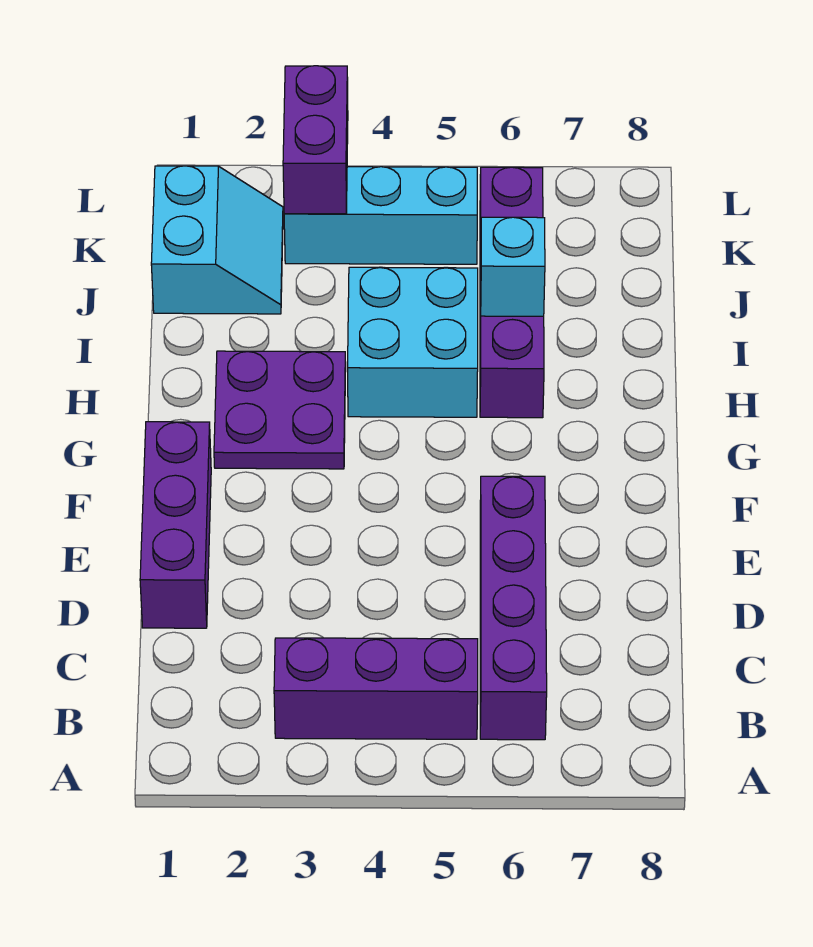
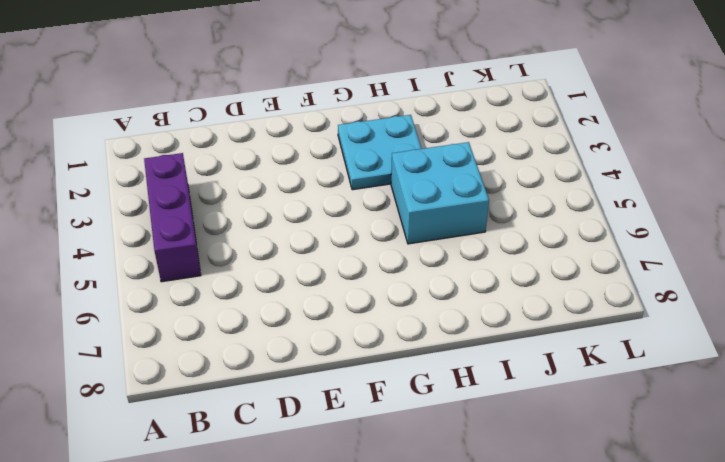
cyan plate G2:H3 level 1 -> purple plate G2:H3 level 1
none -> purple brick B6:E6 level 1
none -> purple brick D1:F1 level 1

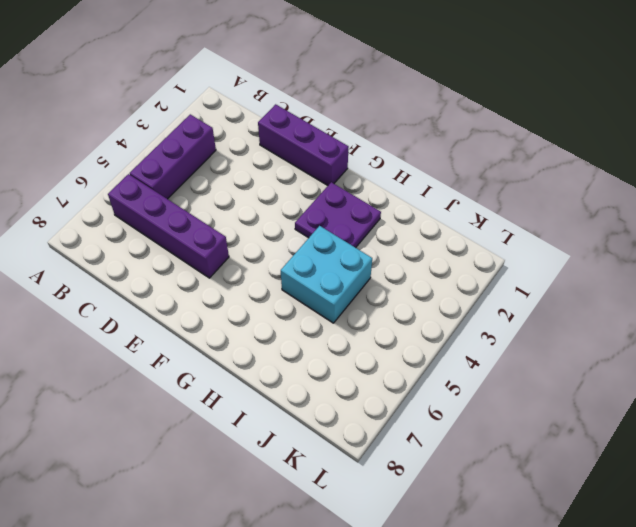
none -> purple brick H6:K6 level 1
none -> cyan slope J1:K2 level 1 top 1

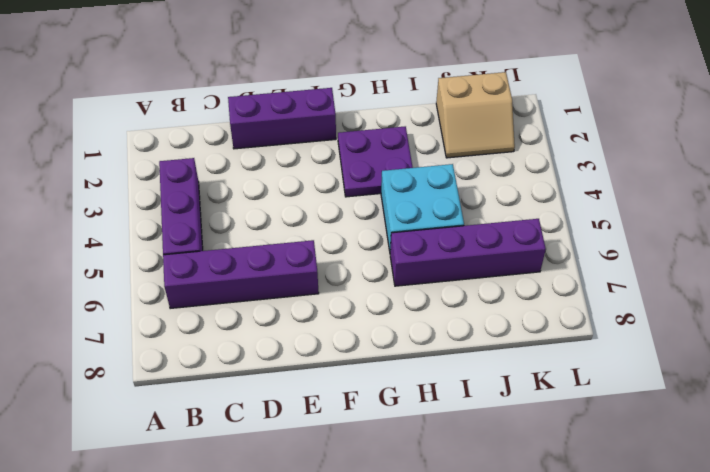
tan slope J1:K2 level 1 top 1 -> cyan slope J1:K2 level 1 top 1
none -> cyan brick K3:K5 level 1
none -> cyan brick I6 level 2

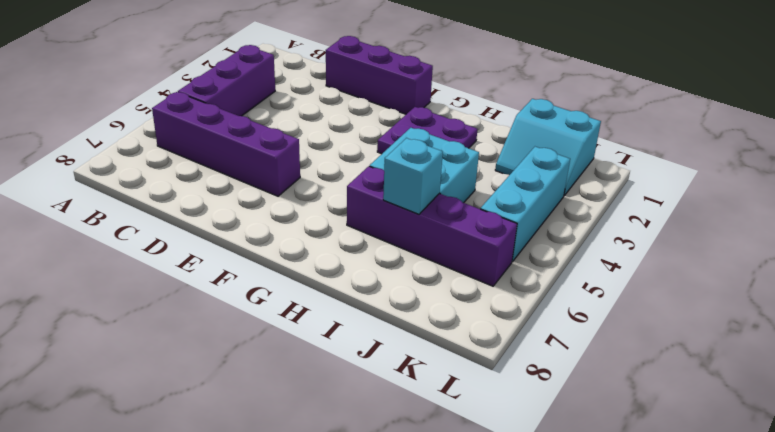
none -> purple brick K3:L3 level 2

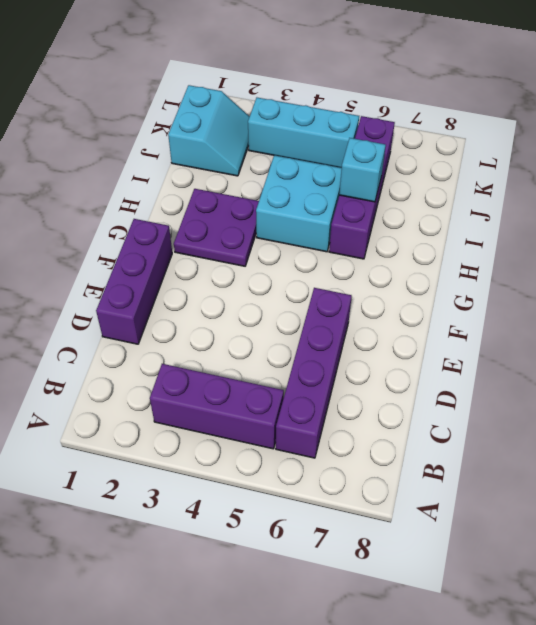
none -> purple brick K3:L3 level 2

